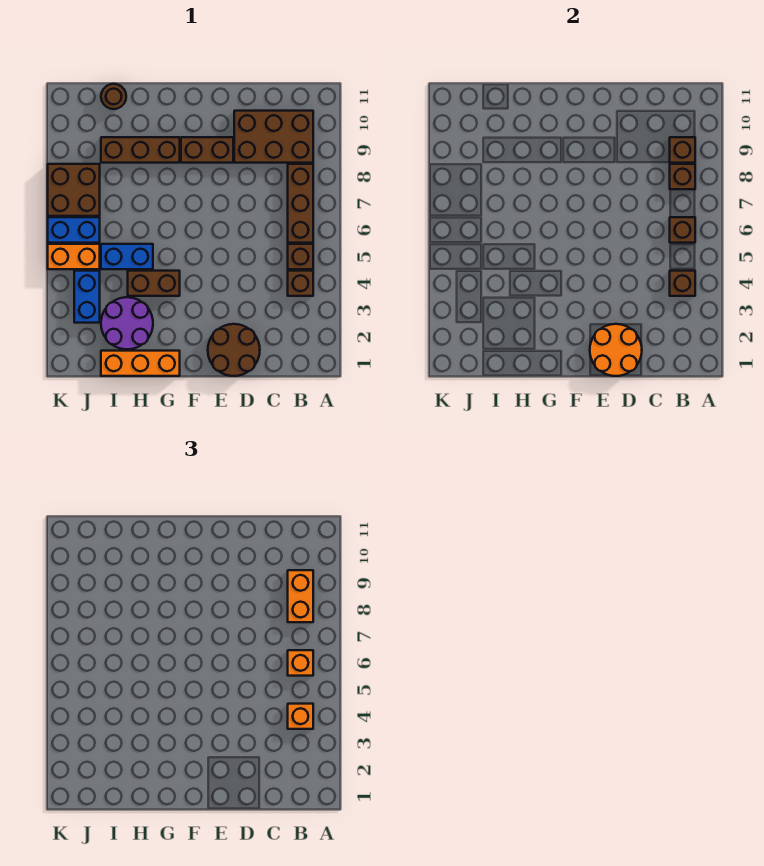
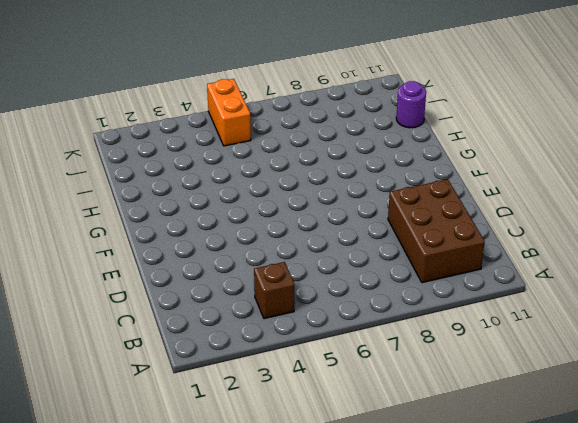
purple round brick I11 level 1 -> brown round brick I11 level 1
none -> brown brick B5 level 1
none -> brown brick B6:B8 level 1
none -> brown round brick D1:E2 level 1

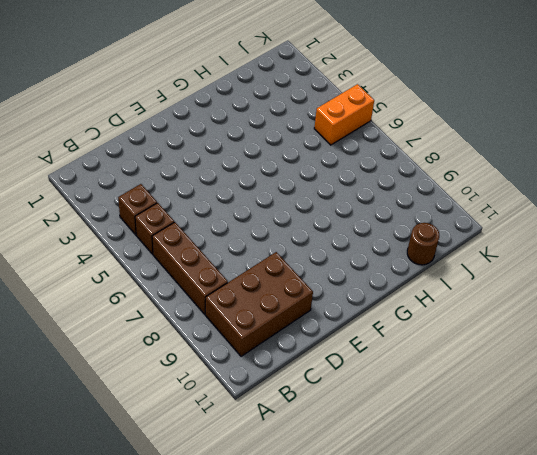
none -> brown round brick D1:E2 level 1
none -> brown brick E9:F9 level 1
none -> orange brick G1:I1 level 1

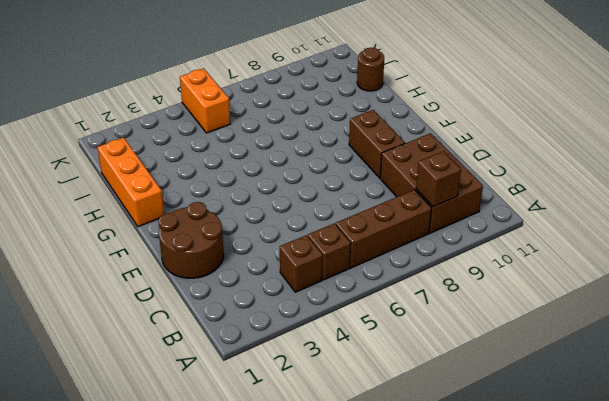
none -> brown brick G4:H4 level 1
none -> brown brick G9:I9 level 1
none -> purple round brick H2:I3 level 1

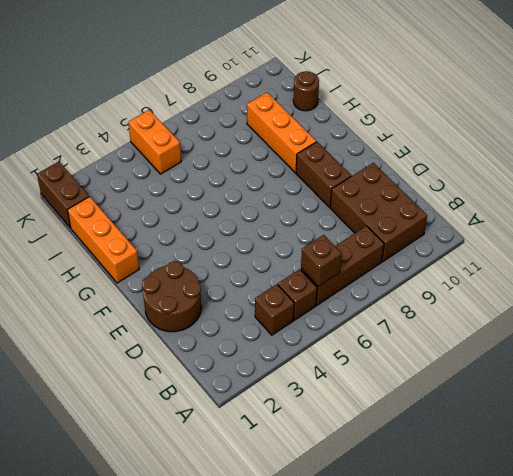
orange brick G9:I9 level 1 -> brown brick G9:I9 level 1
brown brick J1:K1 level 1 -> brown brick G4:H4 level 1
none -> purple round brick H2:I3 level 1
none -> blue brick H5:I5 level 1
none -> blue brick J3:J4 level 1

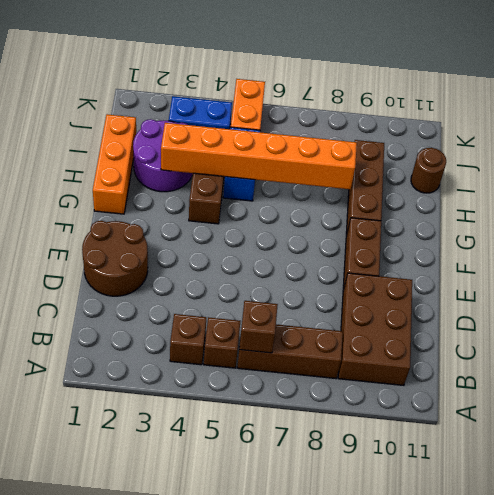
orange brick H3:H8 level 2 -> none
none -> blue brick J6:K6 level 1
none -> brown brick J7:K8 level 1
none -> brown brick B4 level 2

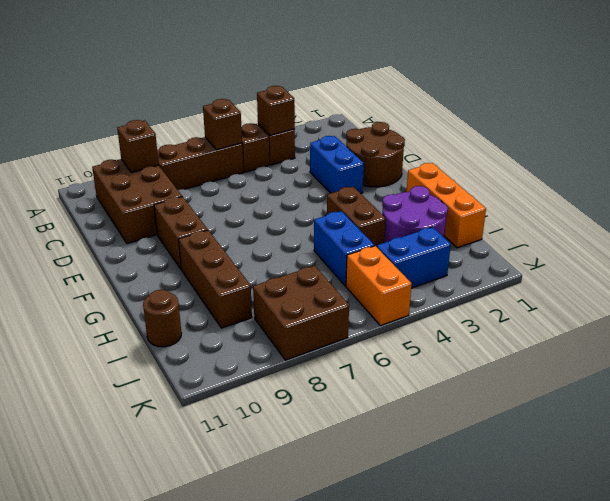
blue brick D3:E3 level 1 -> blue brick J6:K6 level 1
none -> brown brick B8 level 2
none -> orange round brick D1:E2 level 2
none -> orange brick B4 level 3

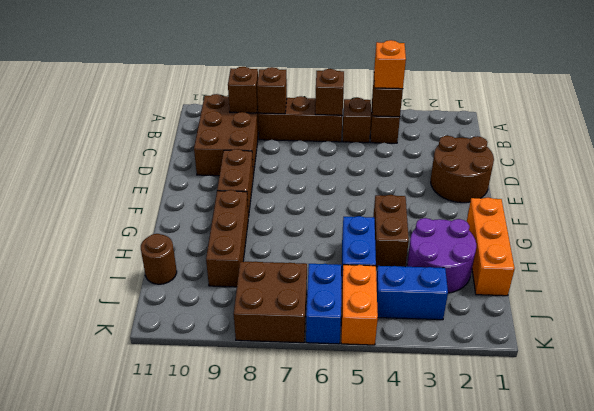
none -> orange round brick D1:E2 level 2
none -> orange brick B6 level 3
none -> orange brick B8:B9 level 3

